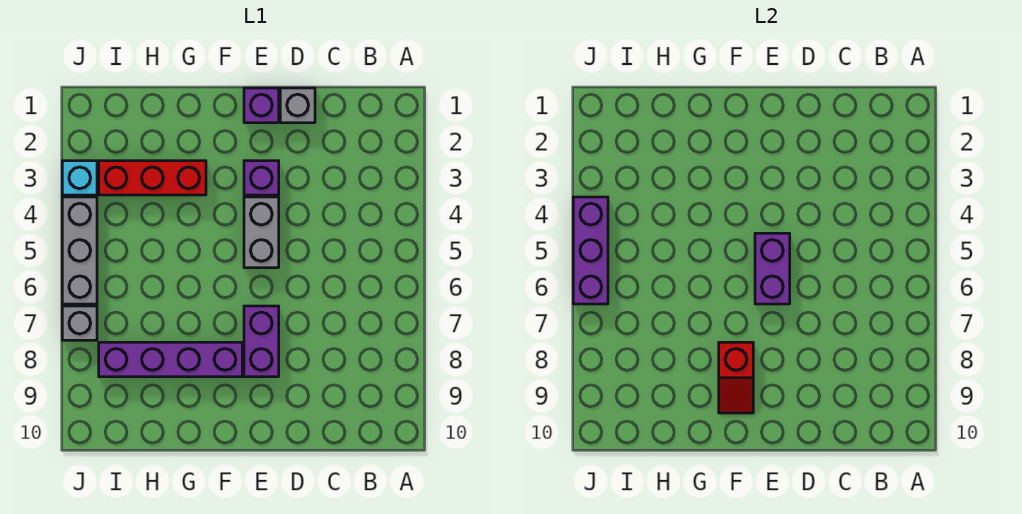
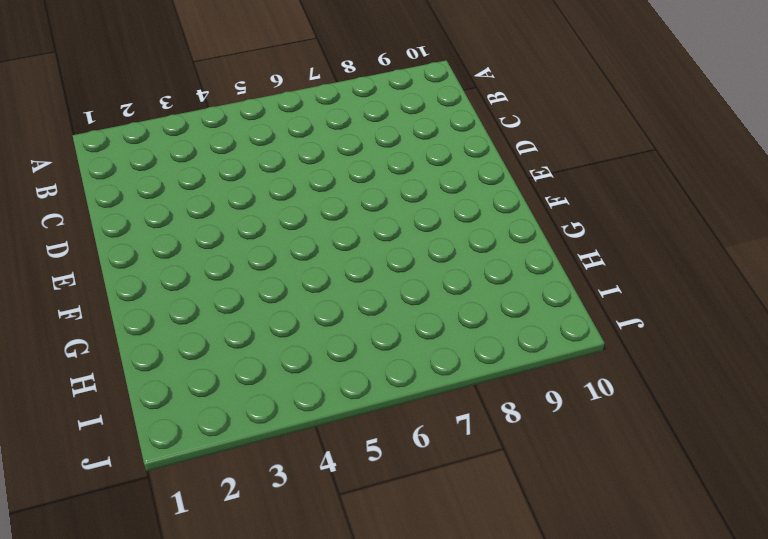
none -> grey brick D1 level 1
none -> purple brick E1 level 1
none -> purple brick E3 level 1

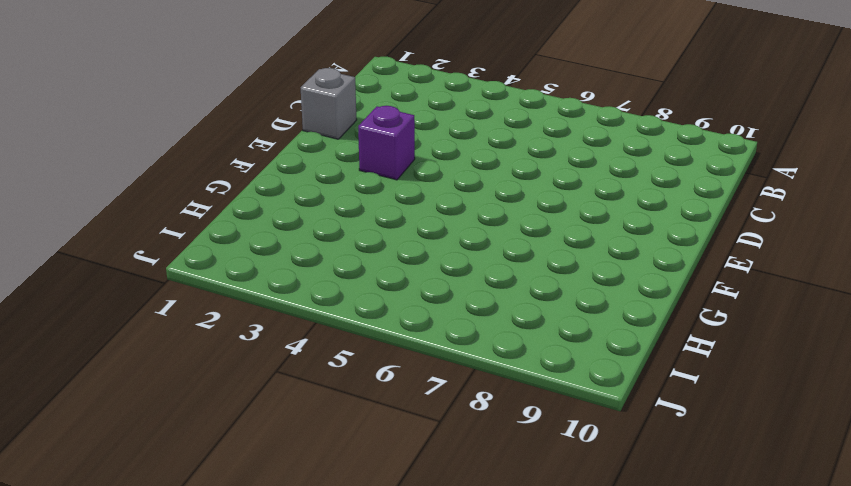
none -> purple brick E1 level 1
none -> grey brick E4:E5 level 1
none -> purple brick E7:E8 level 1

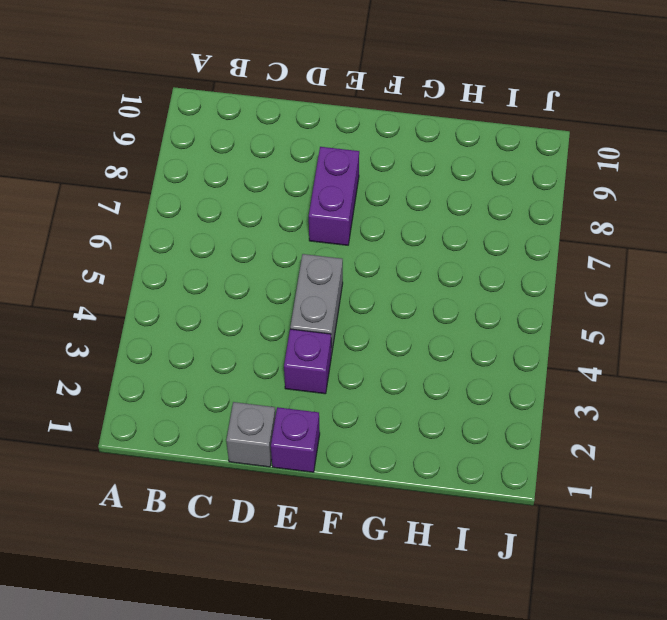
none -> purple brick F8:I8 level 1
none -> red brick G3:I3 level 1
none -> cyan brick J3 level 1

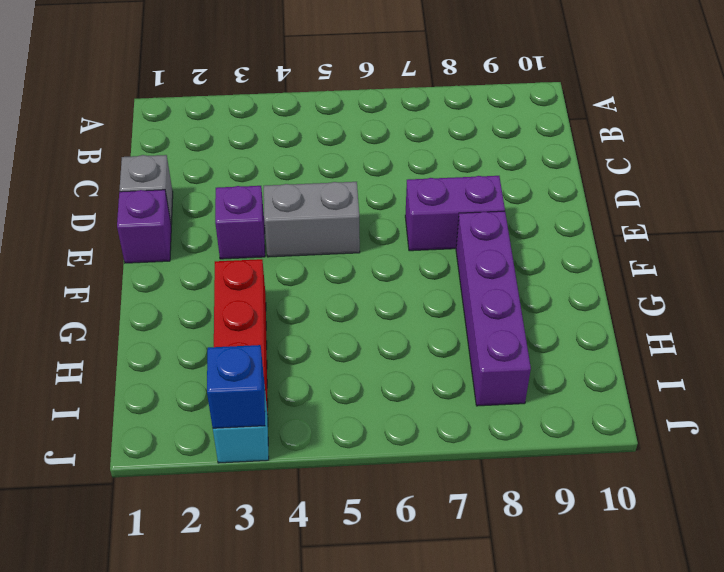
blue brick J3 level 2 -> none
none -> grey brick J4:J6 level 1
none -> grey brick J7 level 1
none -> purple brick E5:E6 level 2

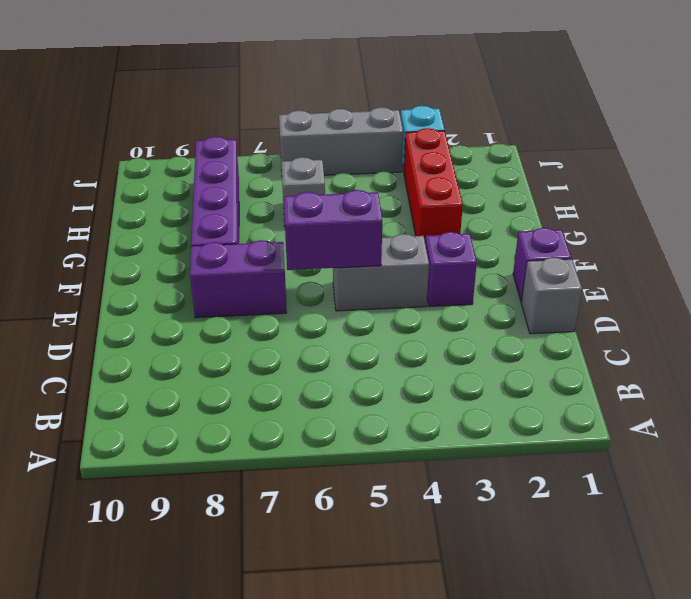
grey brick H6 level 1 -> grey brick J7 level 1
none -> red slope F8:F9 level 2 top 8
none -> purple brick J4:J6 level 2

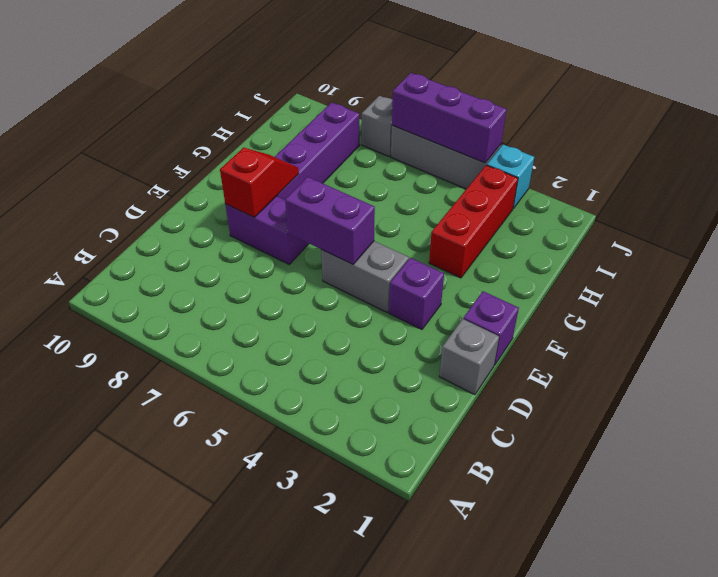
red slope E8:F8 level 2 top E -> red slope F8:F9 level 2 top 8

